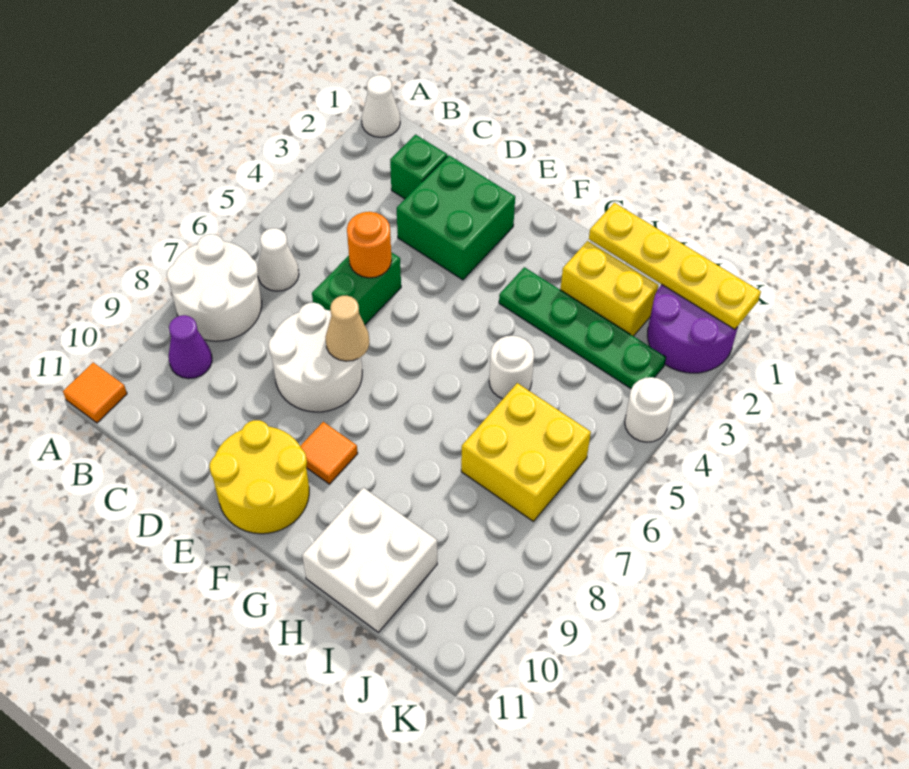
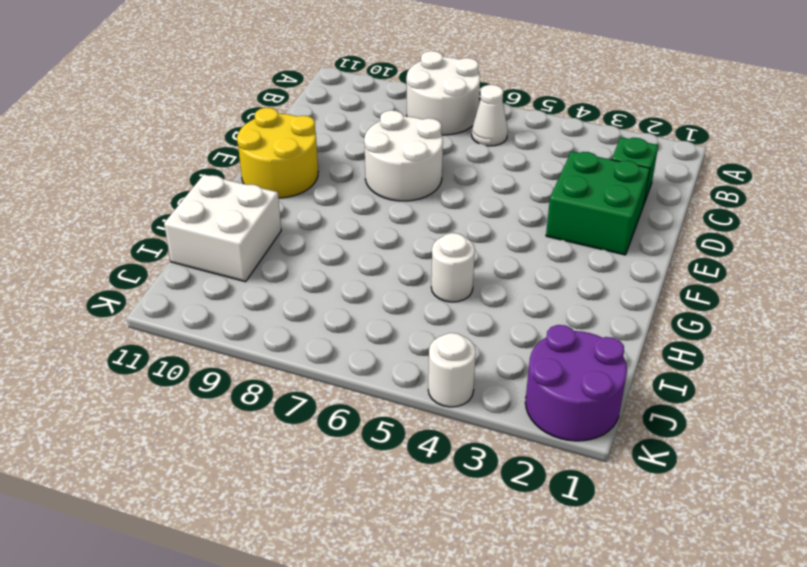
none -> white cone A1 level 1
none -> orange tile A11 level 1
none -> purple cone B9 level 1

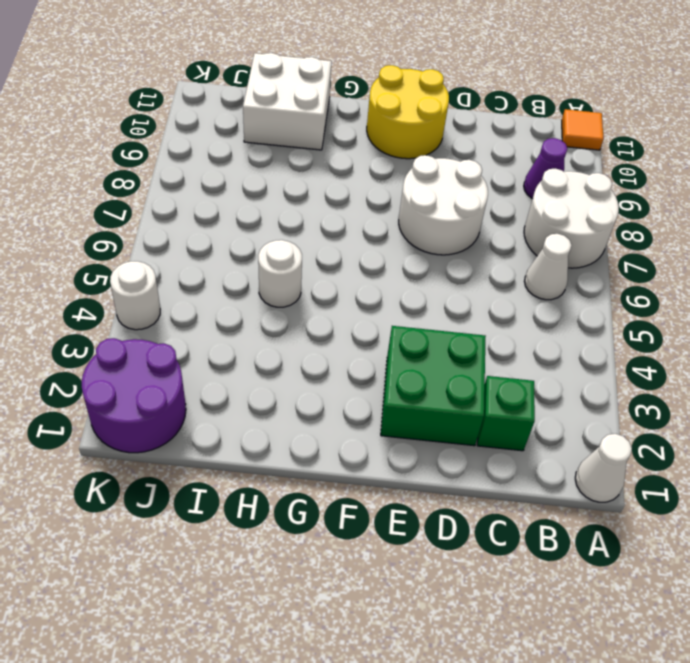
none -> green brick D5:D6 level 1
none -> orange tile F9 level 1
none -> green plate G3:J3 level 1

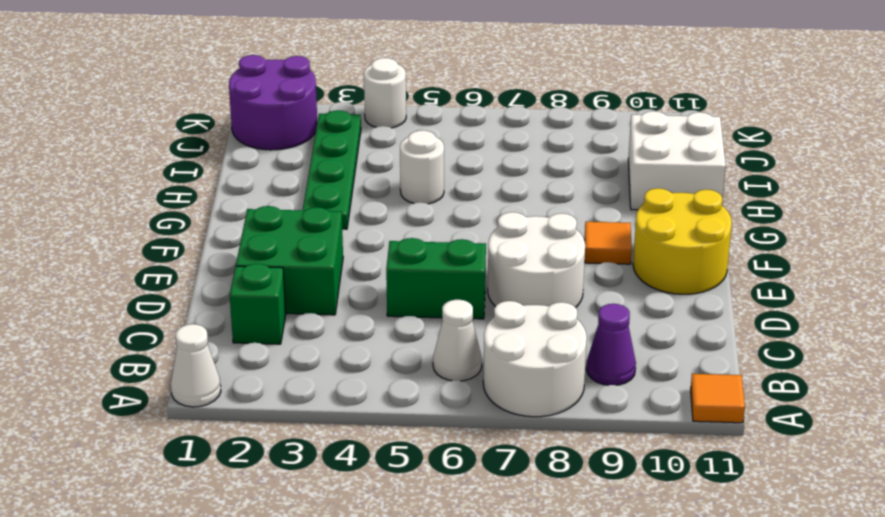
none -> yellow brick H2:I2 level 1
none -> yellow brick I6:J7 level 1
none -> orange round brick D5 level 2

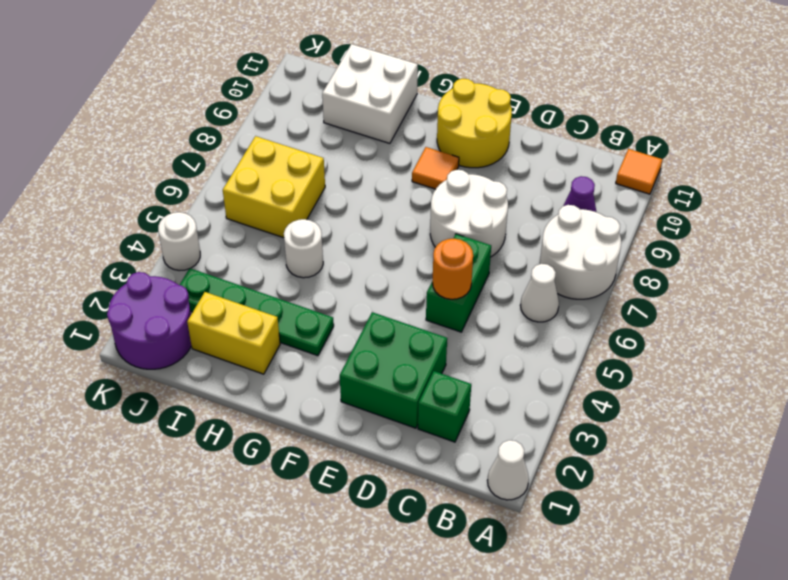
none -> tan cone E7 level 2
none -> yellow plate H1:K1 level 2

